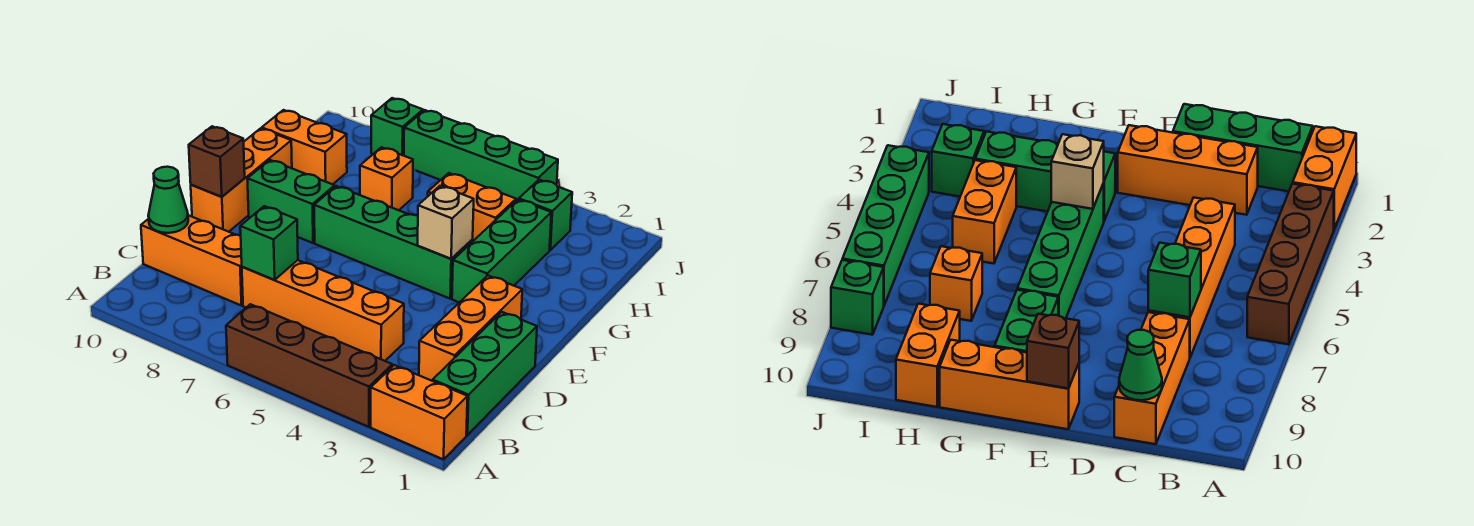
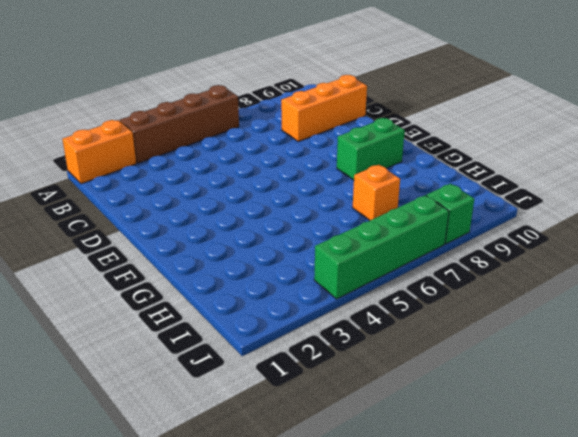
none -> green brick B1:D1 level 1
none -> orange brick C2:E2 level 1
none -> orange brick C4:C7 level 1

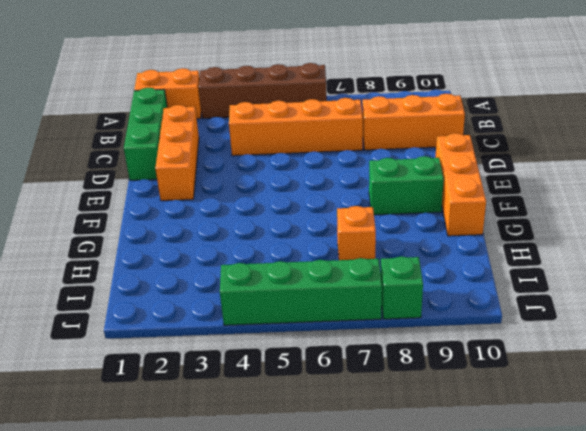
none -> green brick F3:H3 level 1
none -> green brick F4:F7 level 1
none -> orange brick H4:H5 level 1

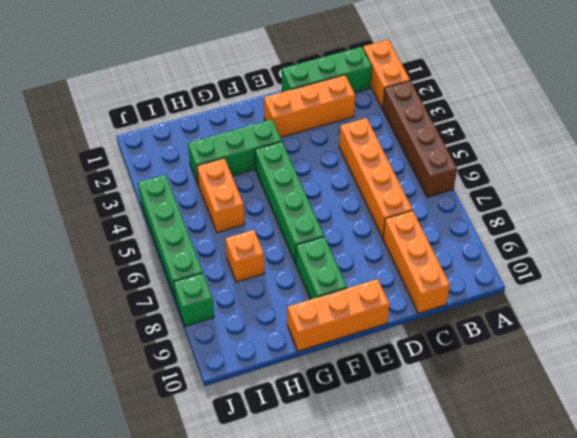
none -> orange brick H9:H10 level 1
none -> green brick I3 level 1
none -> green brick C7 level 2

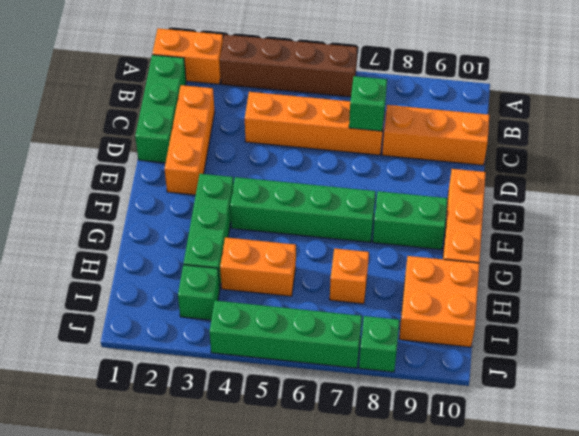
orange brick H9:I10 level 1 -> orange brick H9:H10 level 1
none -> green cone C10 level 2
none -> brown brick E10 level 2
none -> tan brick F4 level 2

